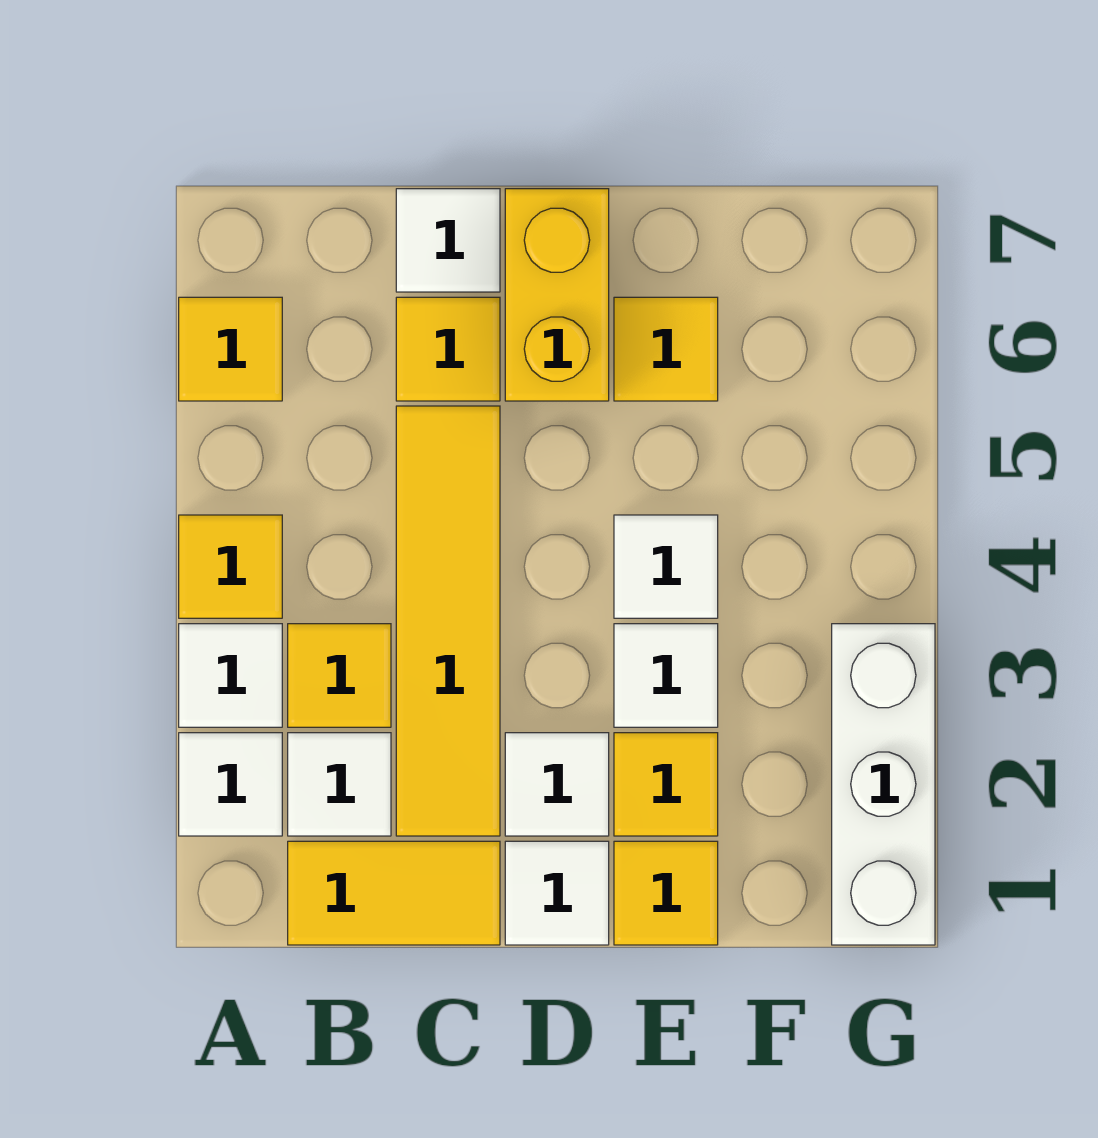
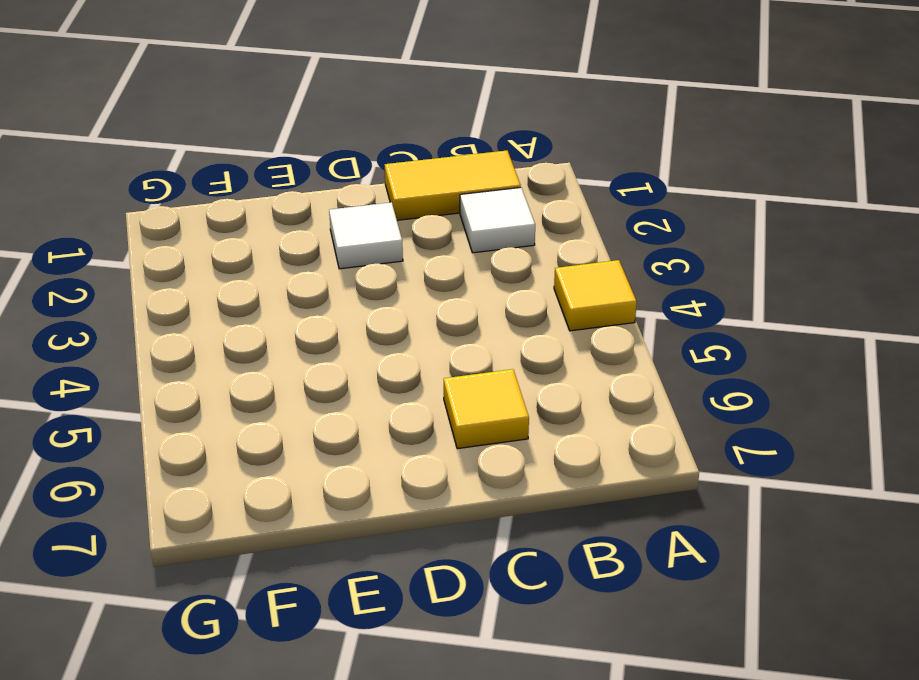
none -> white tile A2 level 1
none -> white tile A3 level 1
none -> yellow tile A6 level 1

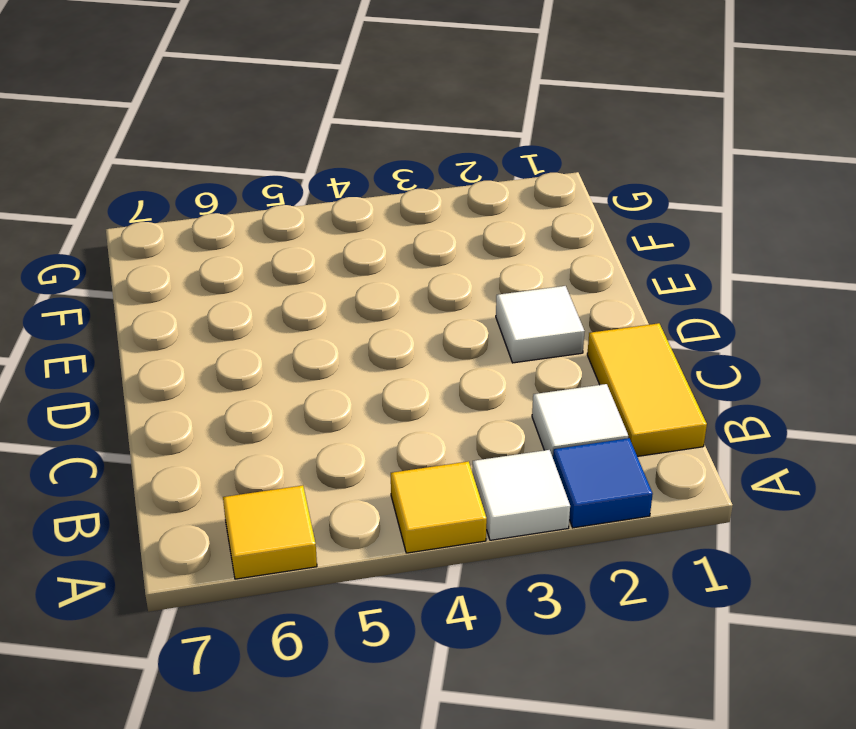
blue tile A2 level 1 -> white tile A2 level 1
none -> yellow tile B3 level 1
none -> yellow tile C2:C5 level 1
none -> yellow tile C6 level 1

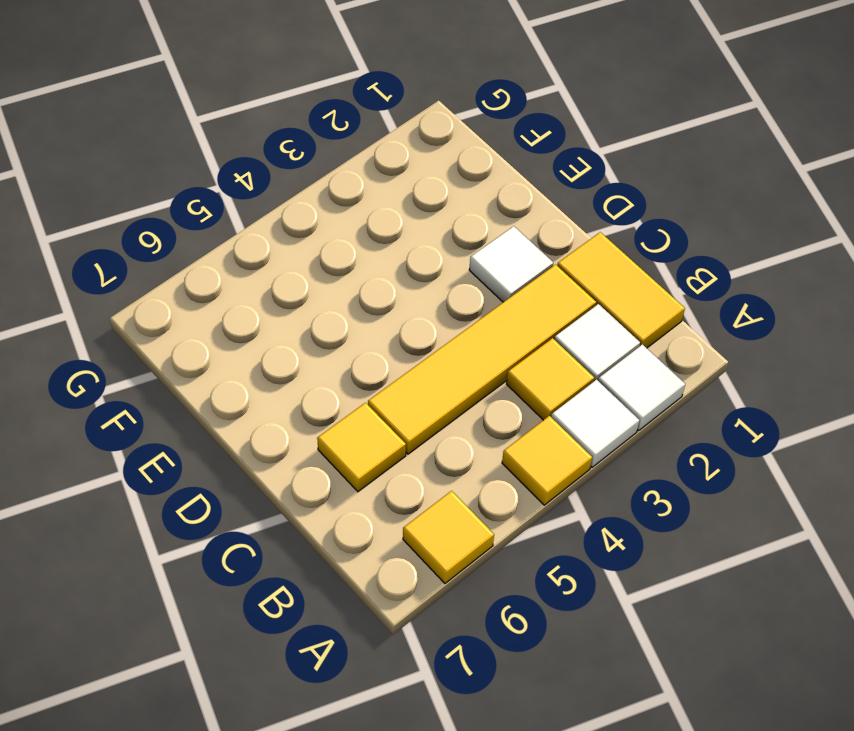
none -> white tile C7 level 1
none -> white tile D1 level 1
none -> yellow brick D6:D7 level 1

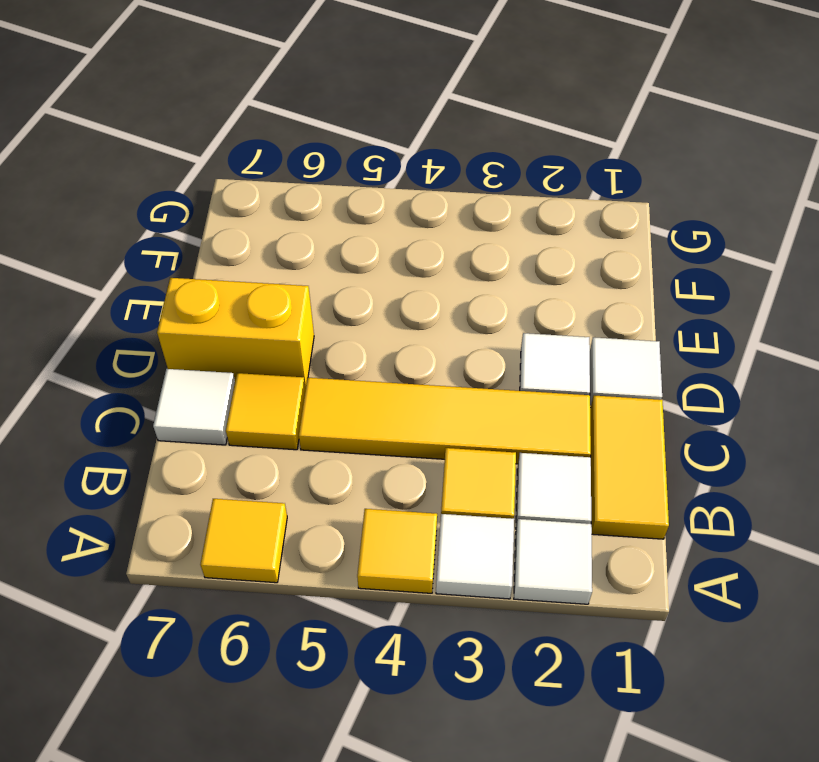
none -> yellow tile E1 level 1
none -> yellow tile E2 level 1
none -> white tile E3 level 1

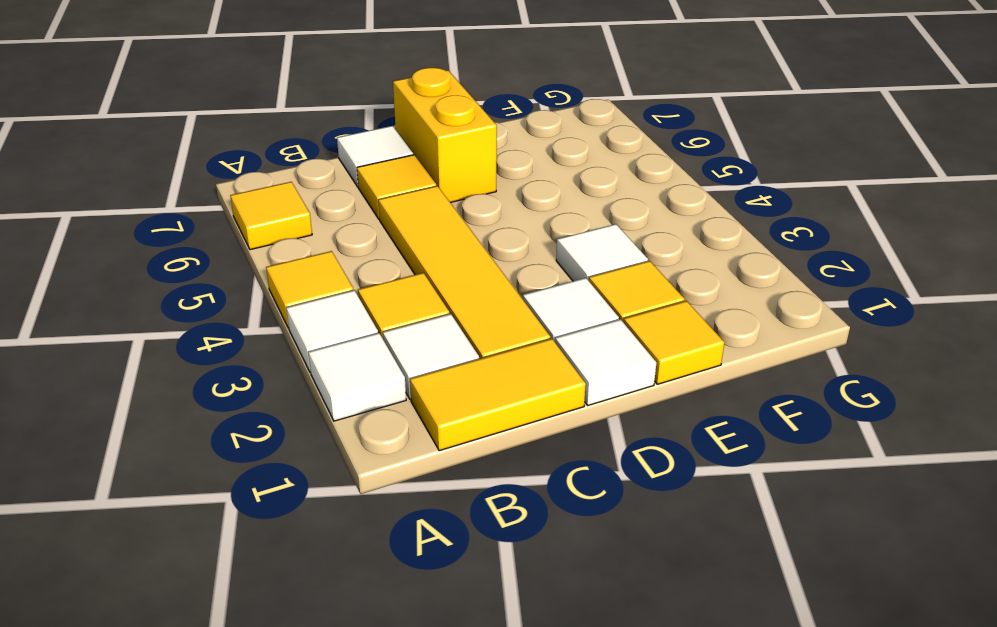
none -> white tile E4 level 1
none -> yellow tile E6 level 1
none -> white brick G1:G3 level 1

